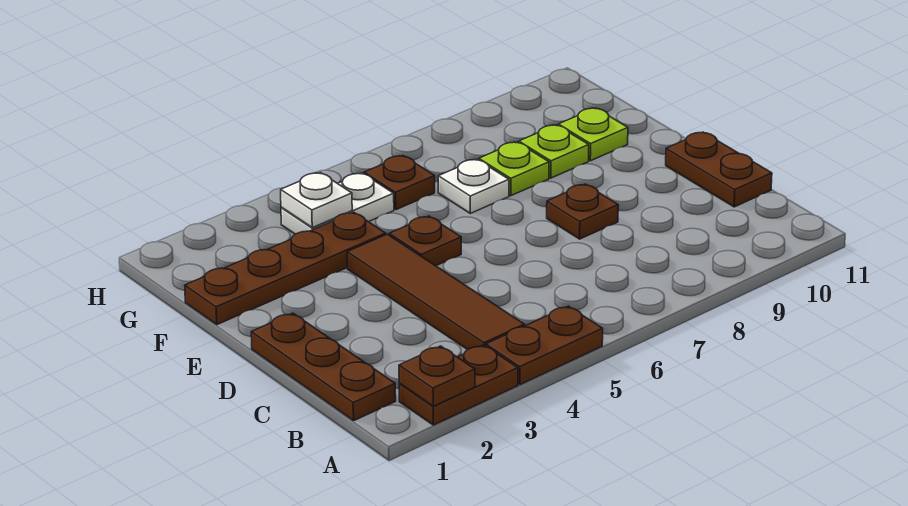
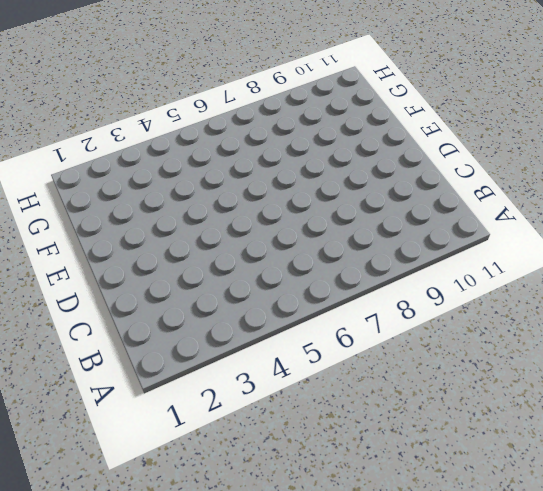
none -> brown plate A2:A3 level 1
none -> brown plate A4:A5 level 1
none -> brown plate B1:D1 level 1

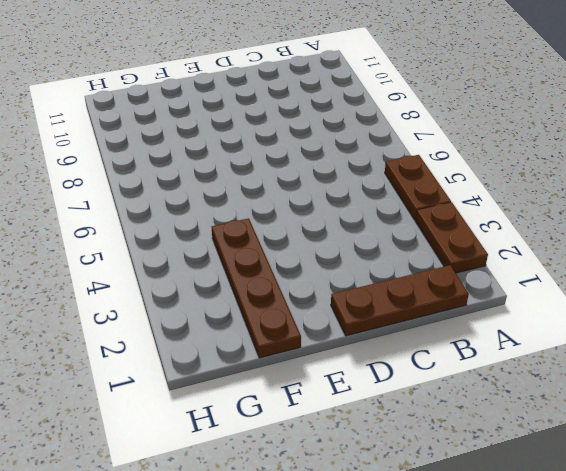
none -> brown tile B4:E4 level 1
none -> brown plate C11:D11 level 1
none -> brown plate D8 level 1

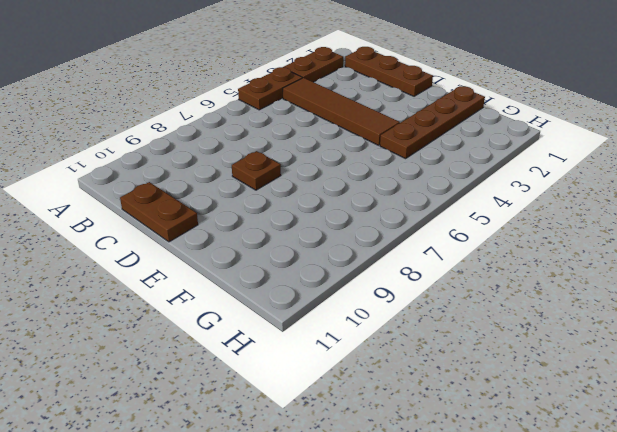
none -> brown plate E5 level 1
none -> white plate F7 level 1
none -> lime plate F8 level 1

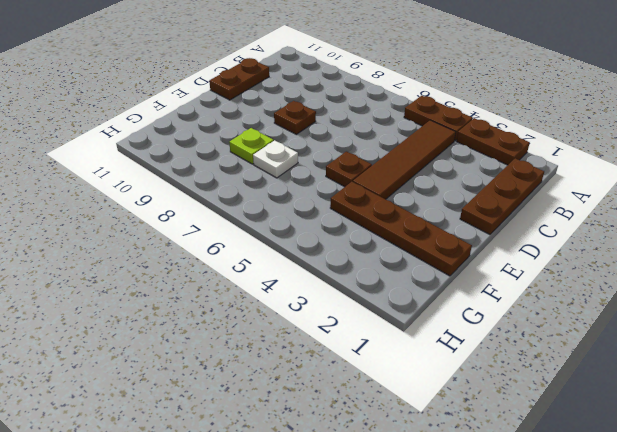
none -> lime plate F9 level 1
none -> lime plate F10 level 1
none -> white plate G4:G5 level 1

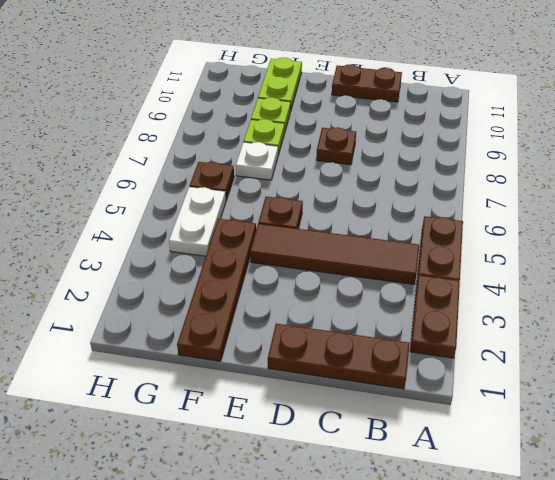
lime plate F10:F11 level 1 -> lime plate F10 level 1
none -> brown plate A2 level 2
none -> white plate G4 level 2

